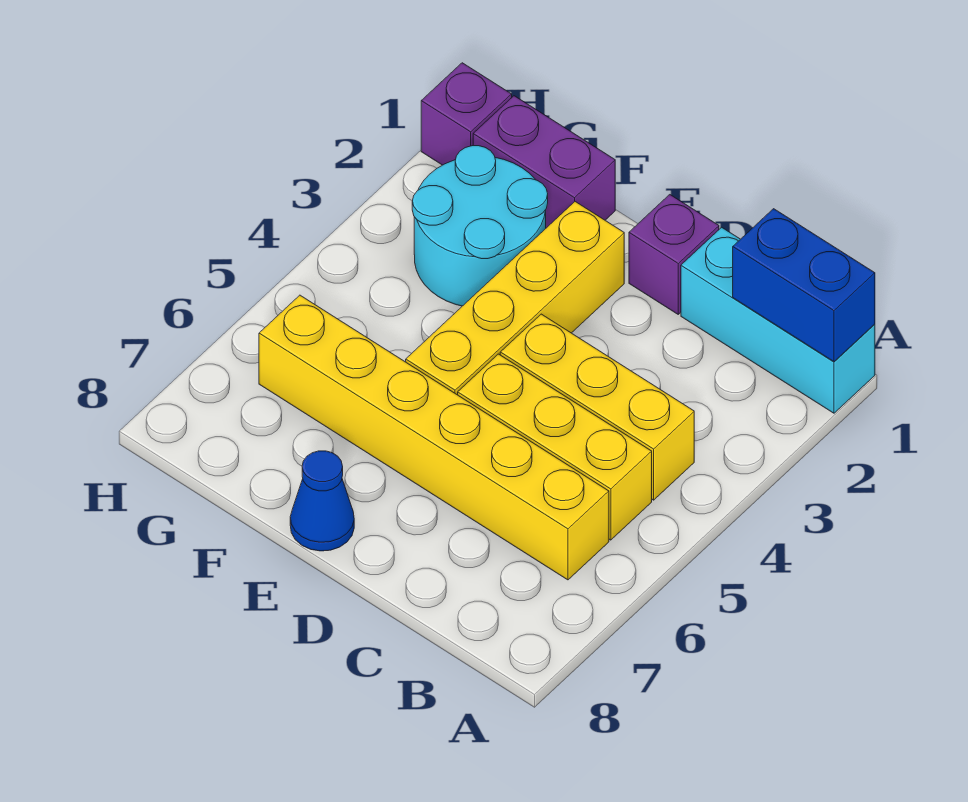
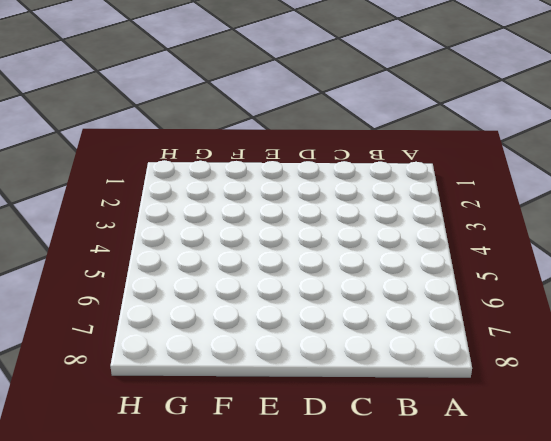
none -> cyan brick A1:C1 level 1
none -> yellow brick B4:D4 level 1

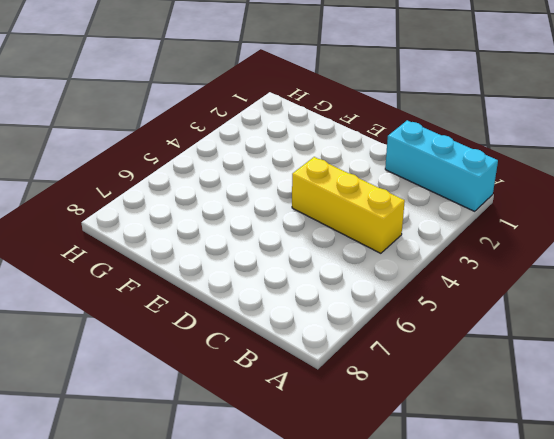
none -> yellow brick B5:D5 level 1
none -> yellow brick B6:G6 level 1

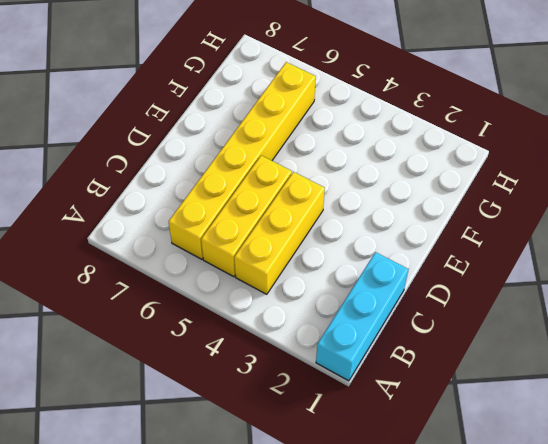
none -> purple brick D1 level 1
none -> yellow brick E2:E5 level 1

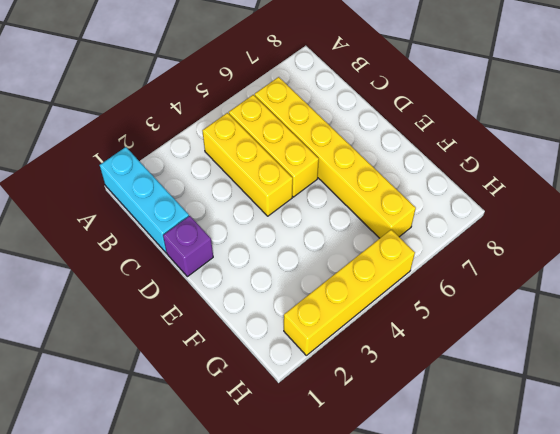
yellow brick H2:H5 level 1 -> yellow brick E2:E5 level 1
none -> blue cone E8 level 1
none -> purple brick F1:G1 level 1

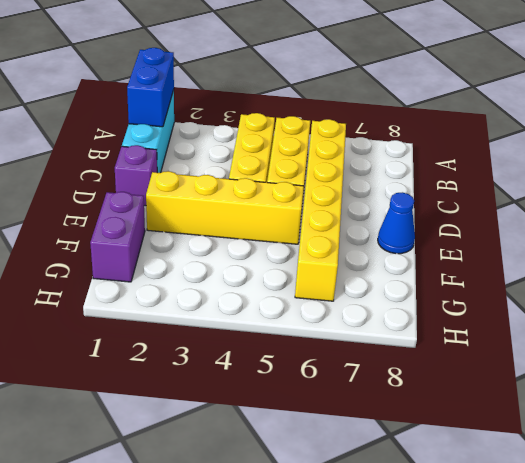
none -> cyan round brick F2:G3 level 1
none -> purple brick H1 level 1

